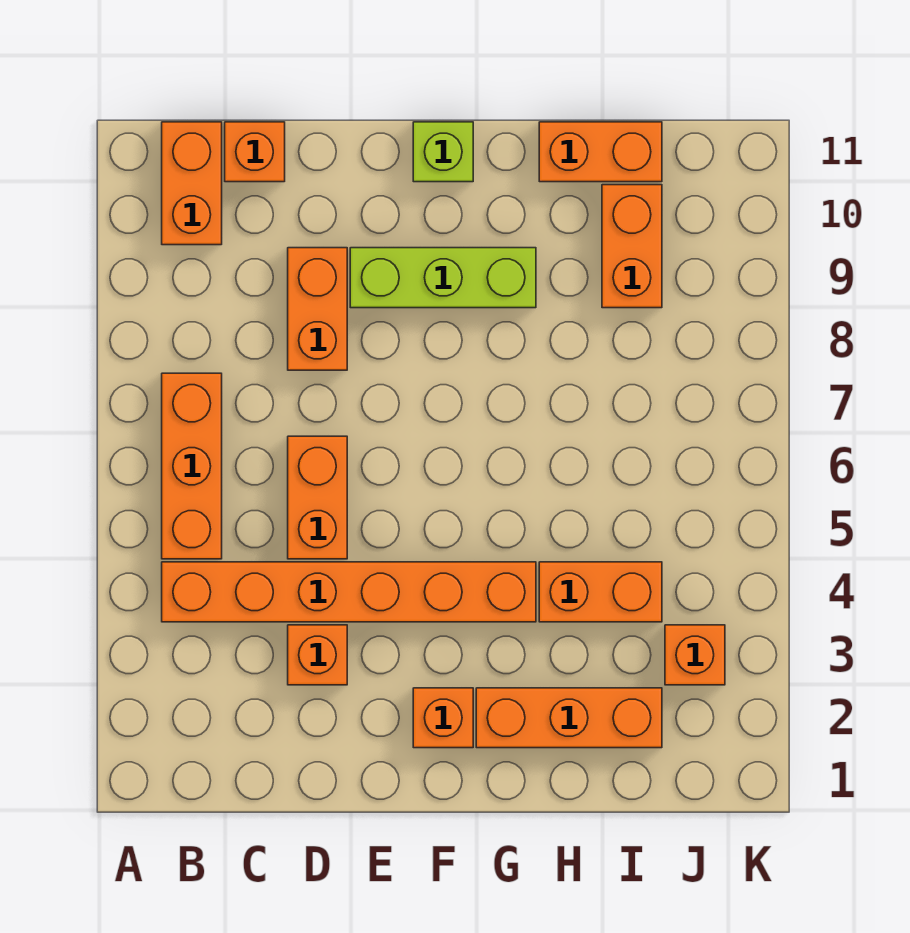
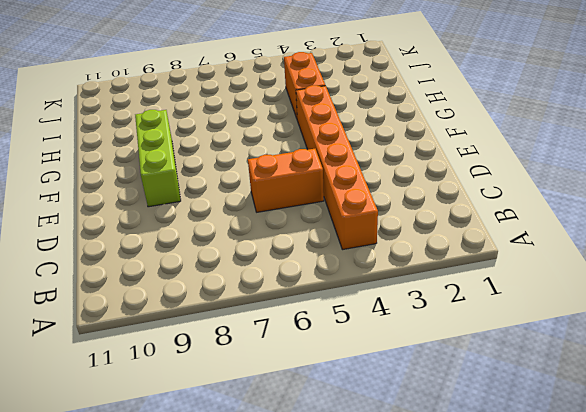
none -> orange brick B5:B7 level 1
none -> orange brick B10:B11 level 1
none -> orange brick C11 level 1

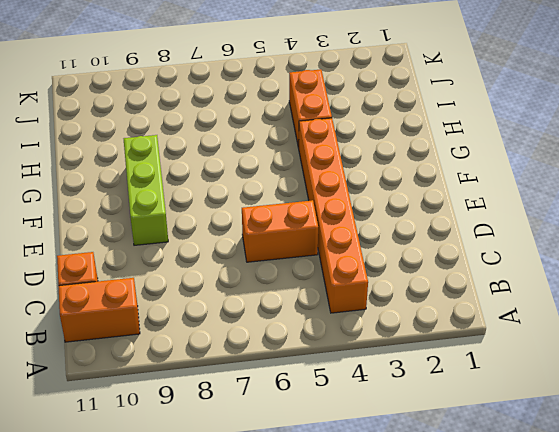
none -> orange brick B5:B7 level 1
none -> orange brick D3 level 1
none -> orange brick D8:D9 level 1

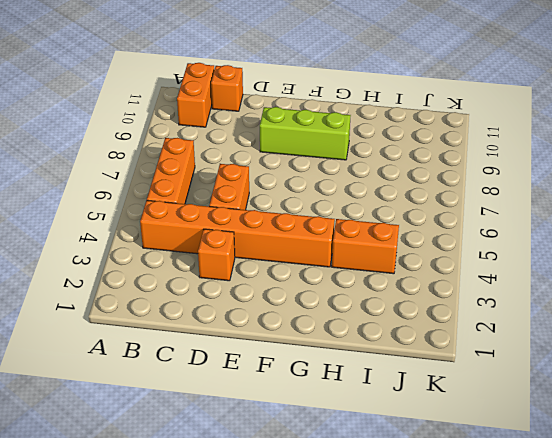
none -> orange brick D8:D9 level 1
none -> orange brick F2 level 1
none -> lime brick F11 level 1

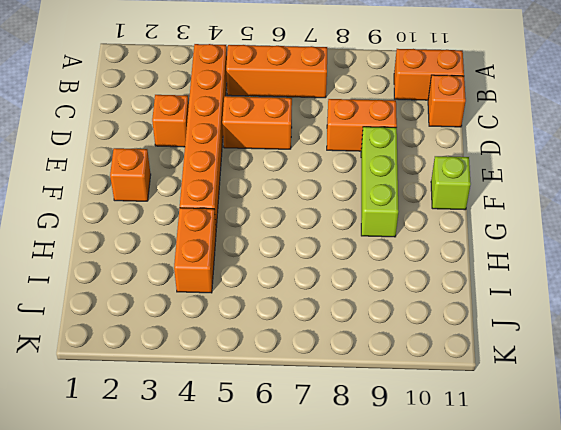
none -> orange brick G2:I2 level 1
none -> orange brick H11:I11 level 1
none -> orange brick I9:I10 level 1

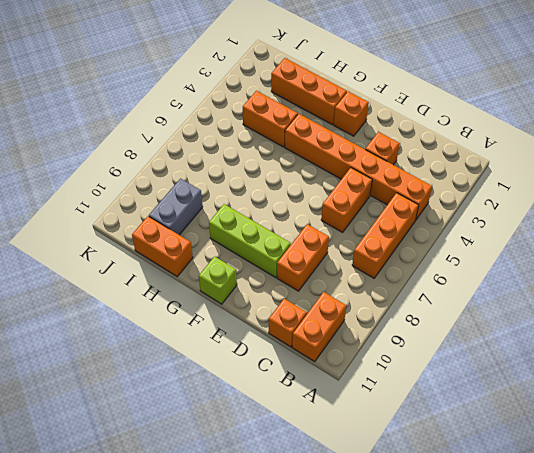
grey brick I9:I10 level 1 -> orange brick I9:I10 level 1
none -> orange brick J3 level 1

